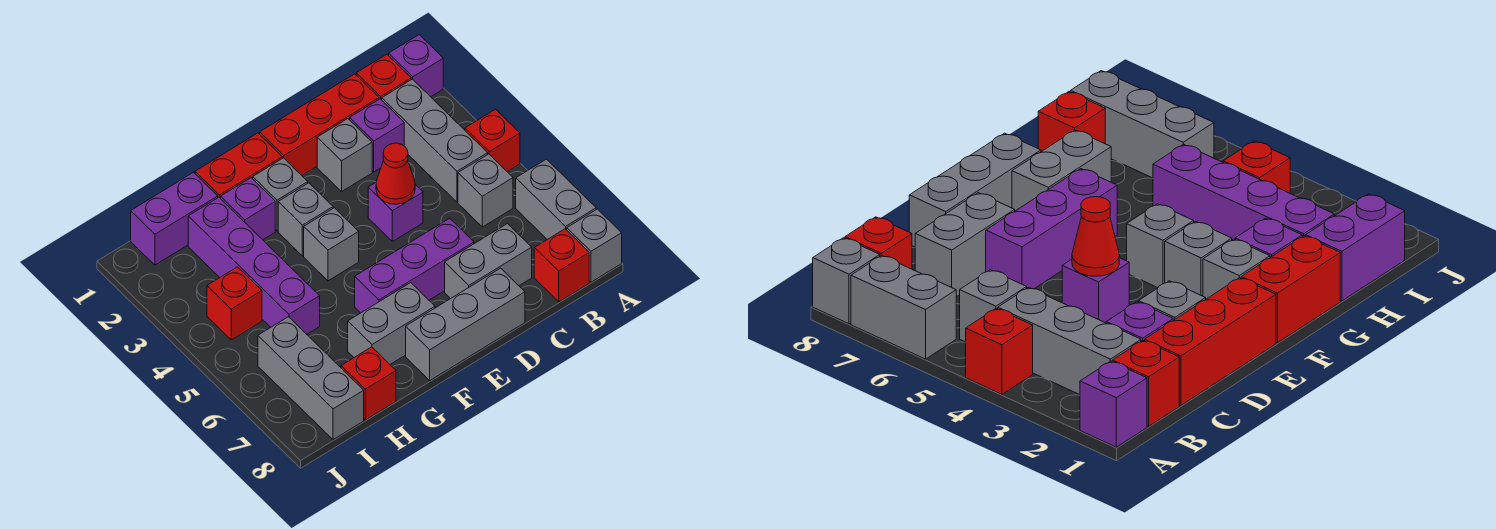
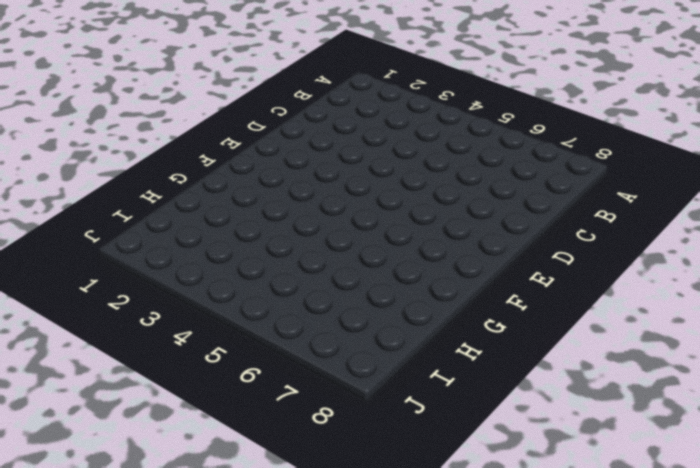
none -> purple brick A1 level 1
none -> red brick A4 level 1
none -> grey brick A6:A7 level 1

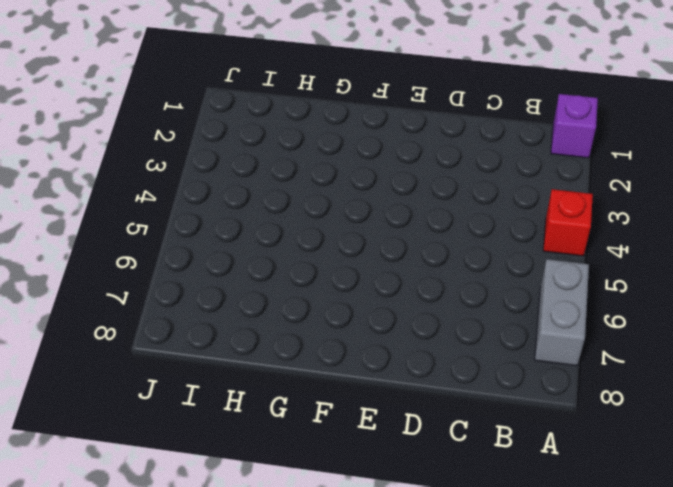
none -> grey brick A8 level 1
none -> red brick B1 level 1
none -> grey brick B2:B4 level 1

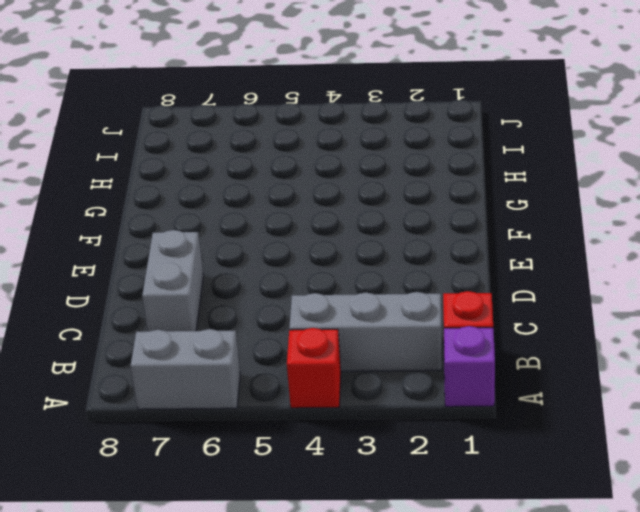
none -> grey brick A8 level 1
none -> grey brick B5 level 1
none -> red brick B8 level 1

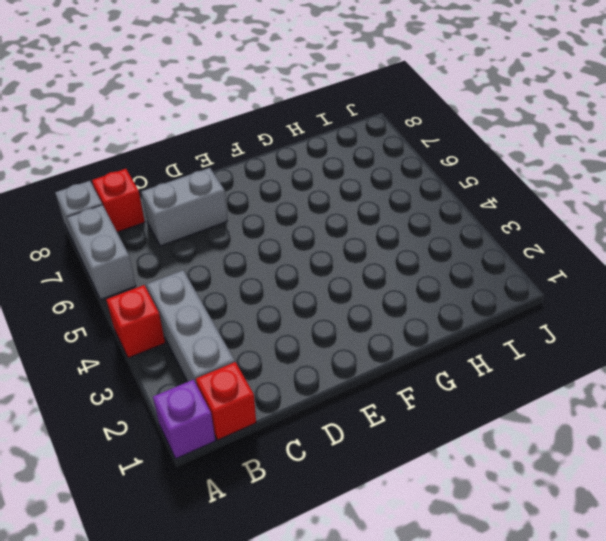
none -> grey brick B5 level 1
none -> red brick C1:E1 level 1
none -> purple brick C2 level 1

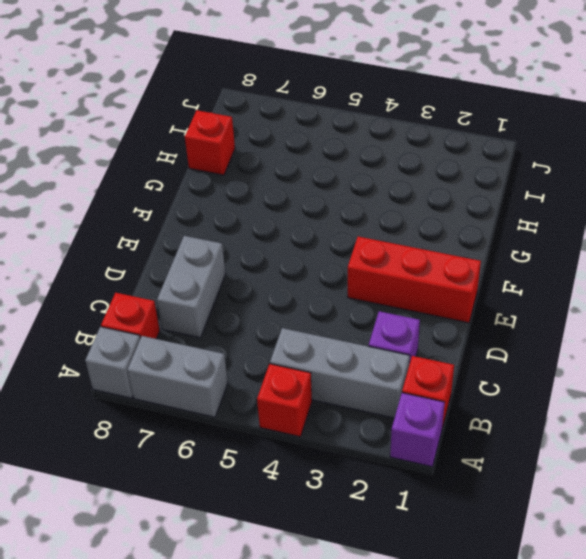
red brick E1:E3 level 1 -> red brick C1:E1 level 1
none -> grey brick B5 level 1
none -> grey brick D2 level 1
none -> purple brick D4 level 1

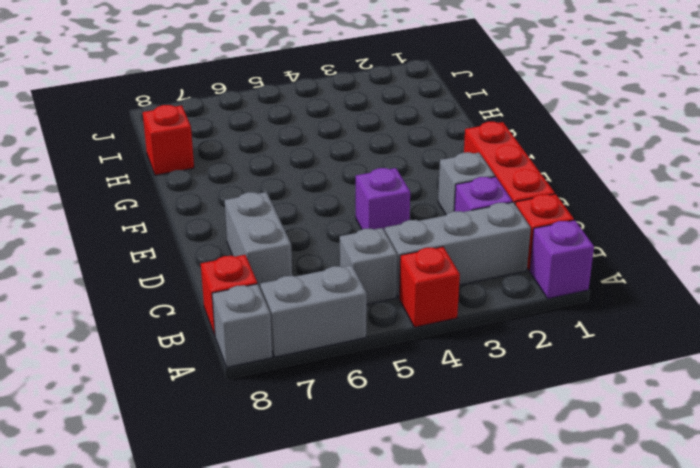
none -> purple brick D6:F6 level 1
none -> grey brick D8:F8 level 1
none -> red brick F1:G1 level 1

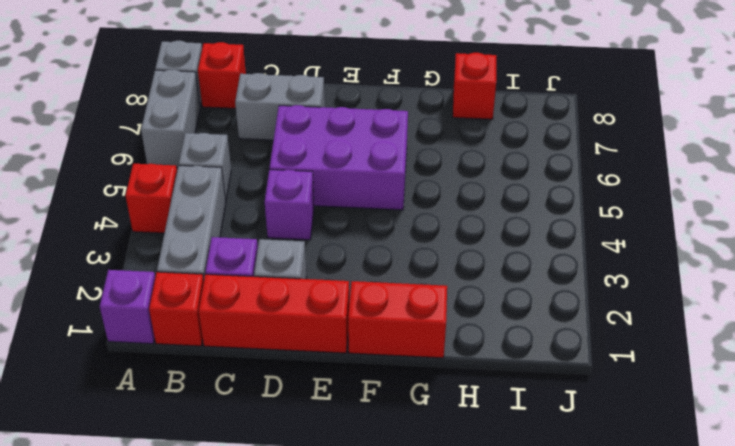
purple brick D5:F6 level 1 -> purple brick D6:F6 level 1
none -> grey brick D8:F8 level 1
none -> grey brick F2 level 1
none -> grey brick F3 level 1

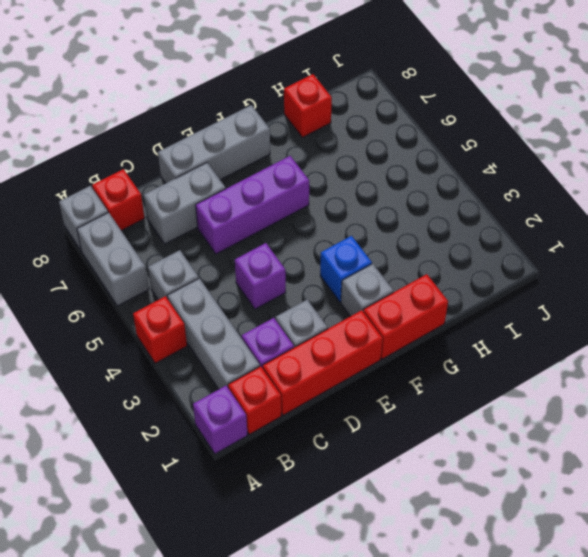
blue brick F3 level 1 -> grey brick F3 level 1
none -> grey brick F4 level 1
none -> grey brick F7:G7 level 1
none -> purple brick G2 level 1

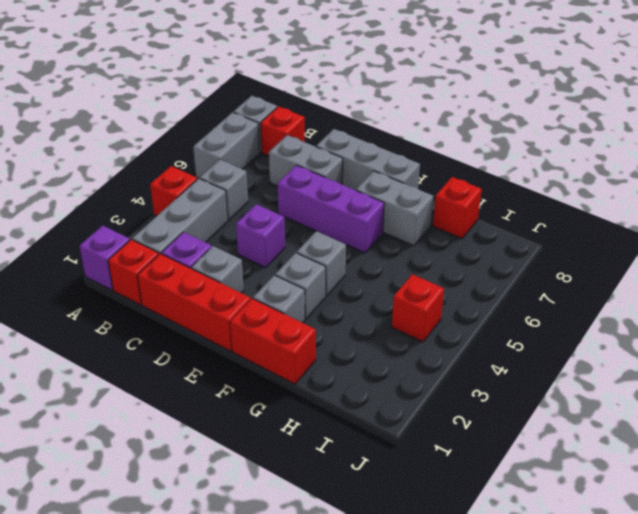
none -> purple brick G2 level 1
none -> purple brick H1:I1 level 1
none -> purple brick H2:H5 level 1

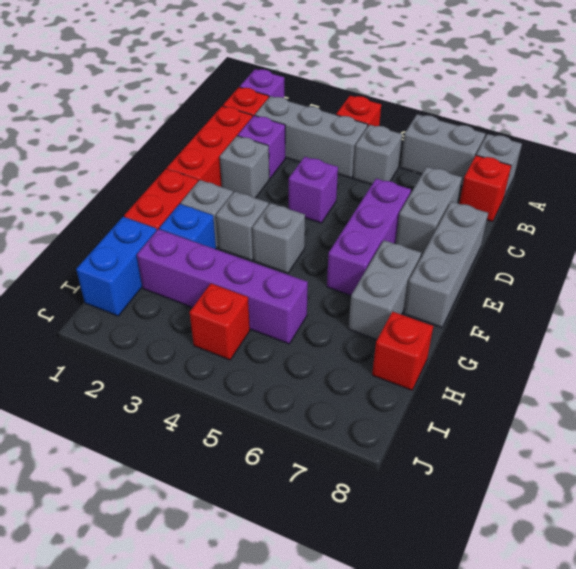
blue brick G2 level 1 -> purple brick G2 level 1
blue brick H1:I1 level 1 -> purple brick H1:I1 level 1
none -> grey brick I6:I8 level 1
none -> red cone D4 level 2

